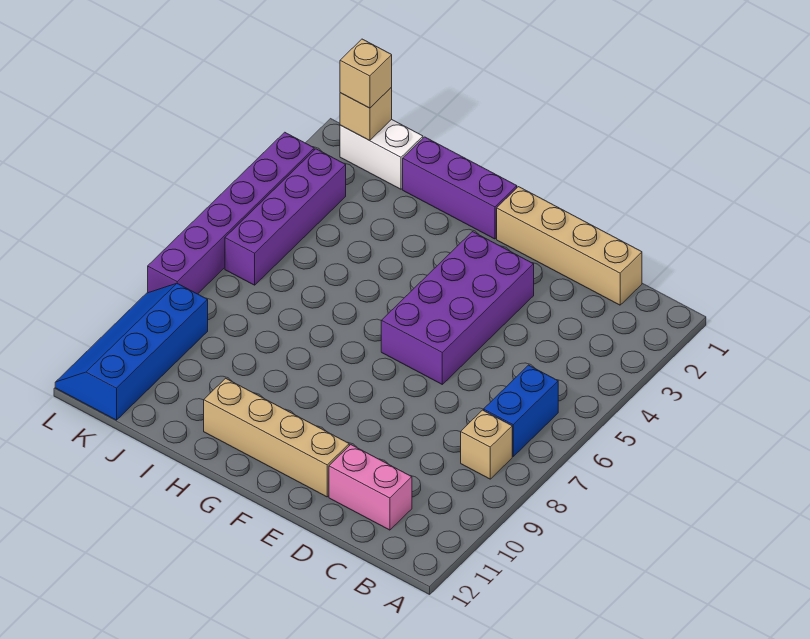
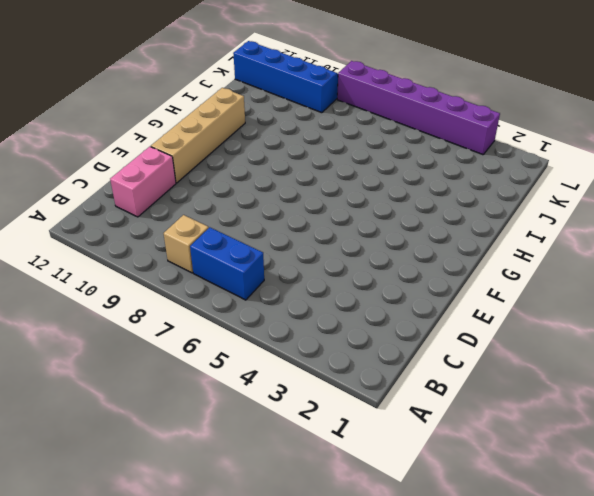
none -> tan brick C1:F1 level 1
none -> purple brick E3:F6 level 1
none -> purple brick G1:I1 level 1

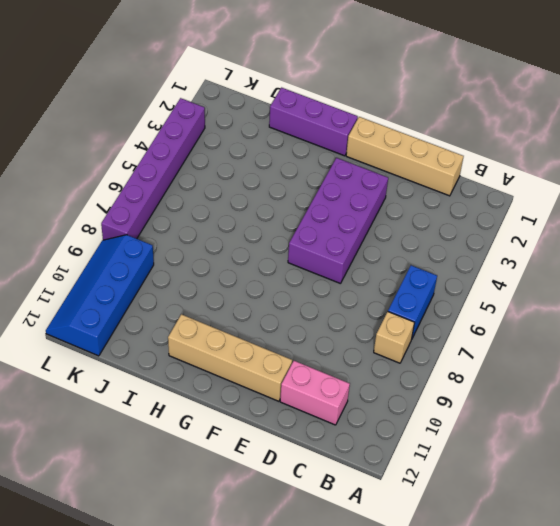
none -> white brick J1:K1 level 1
none -> purple brick K3:K6 level 1
none -> tan brick K1 level 2

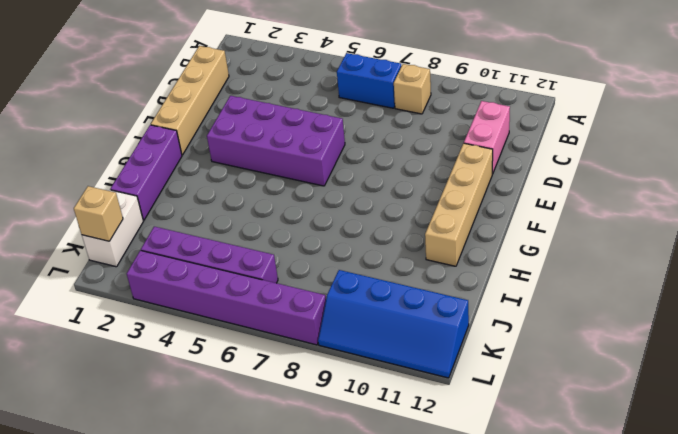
none -> tan brick K1 level 3

